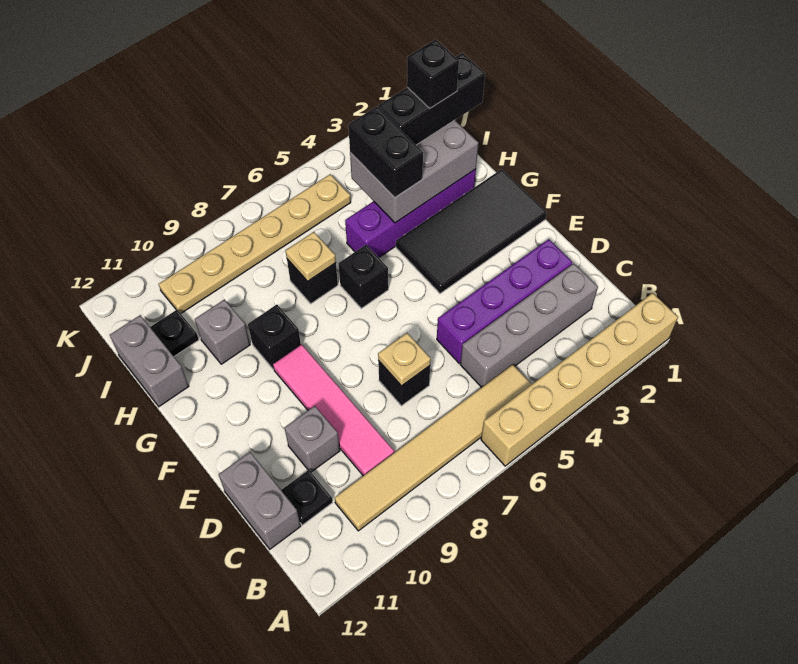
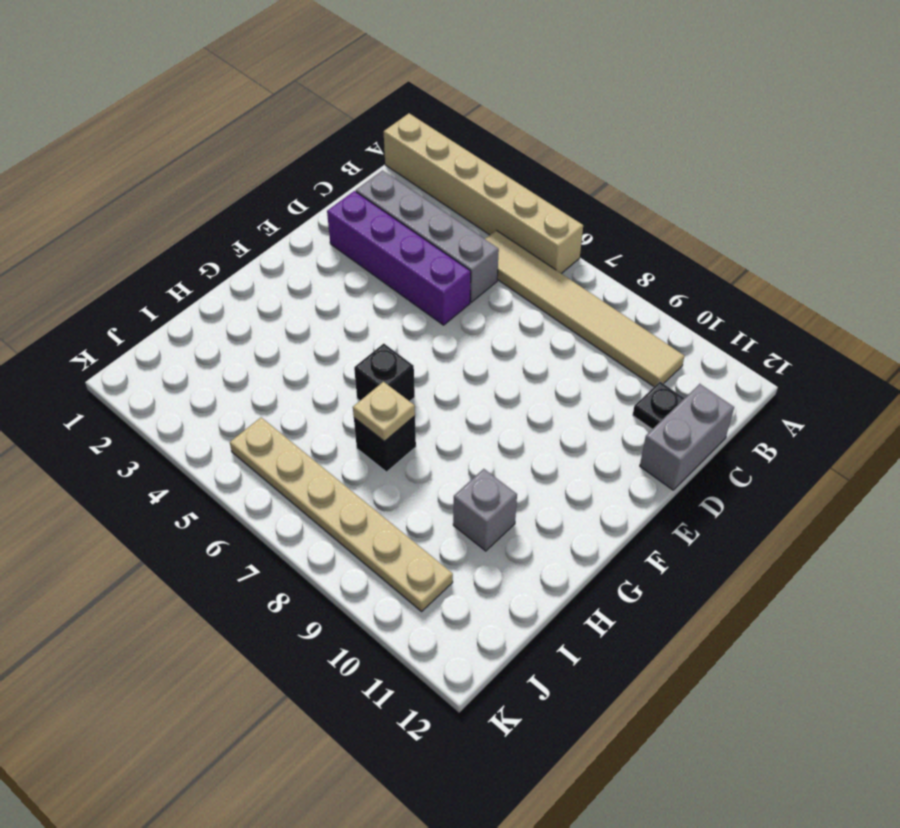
none -> pink tile C9:F9 level 1
none -> black brick D7 level 1
none -> grey brick D10 level 1

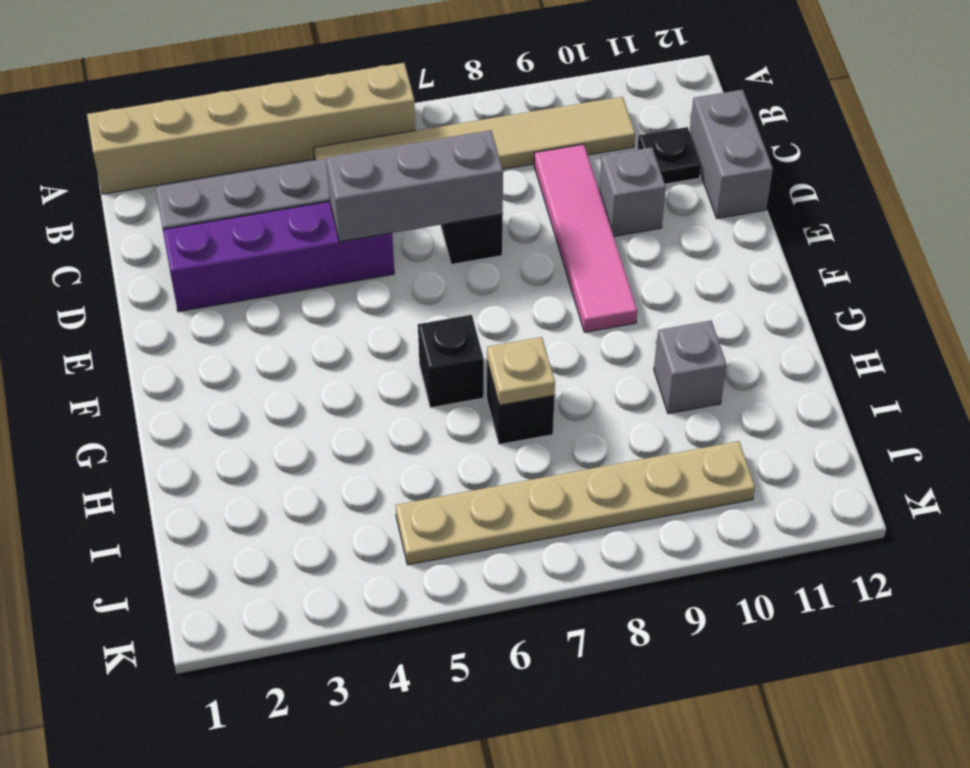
grey brick D5:D7 level 2 -> tan plate D7 level 2
none -> black tile F1:G4 level 1
none -> black brick G9 level 1
none -> purple brick H2:H5 level 1

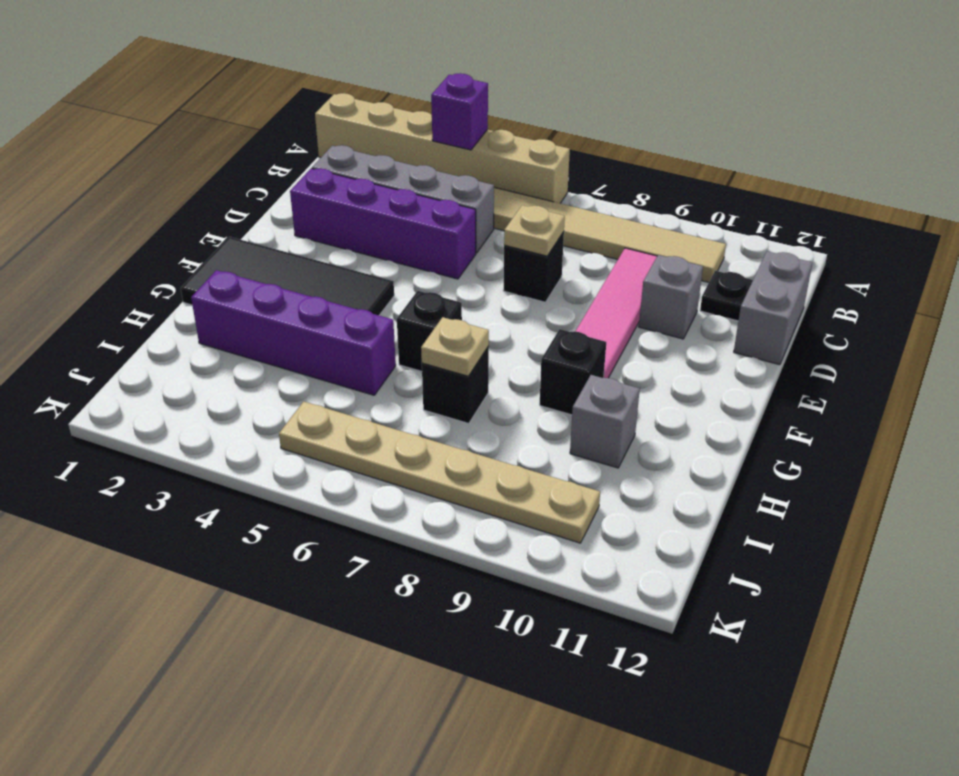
purple brick A4 level 2 -> none
none -> grey brick H12:I12 level 1
none -> black plate I11 level 1
none -> grey brick H2:I4 level 2

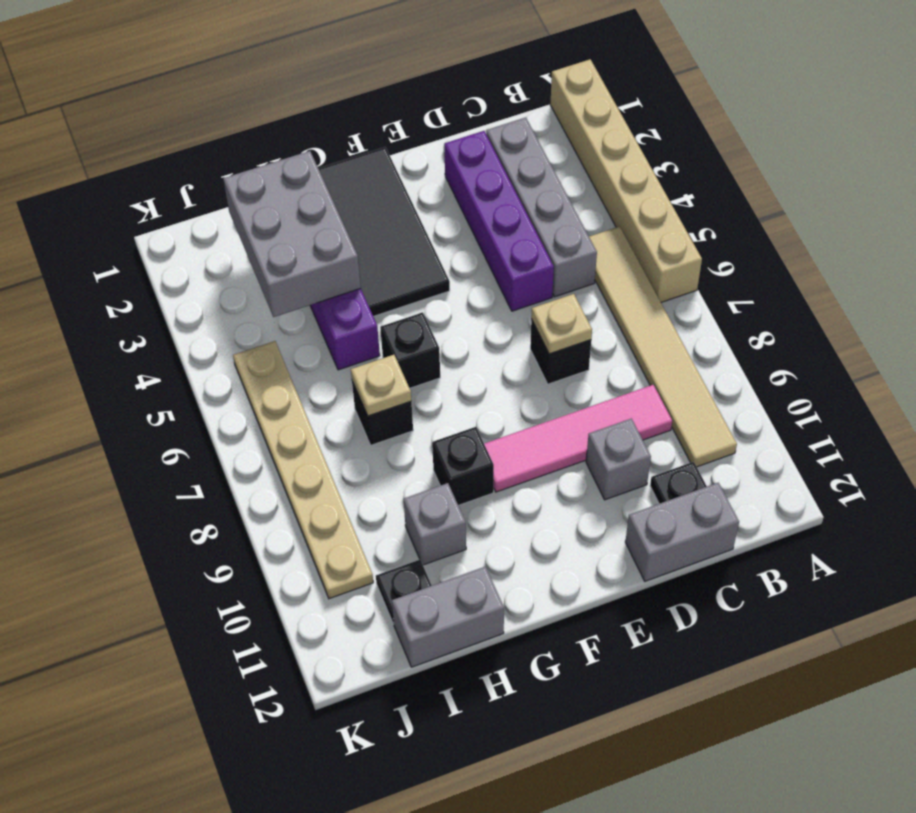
none -> black brick H4:I4 level 3
none -> black brick I1:I3 level 3
none -> black brick I2 level 4

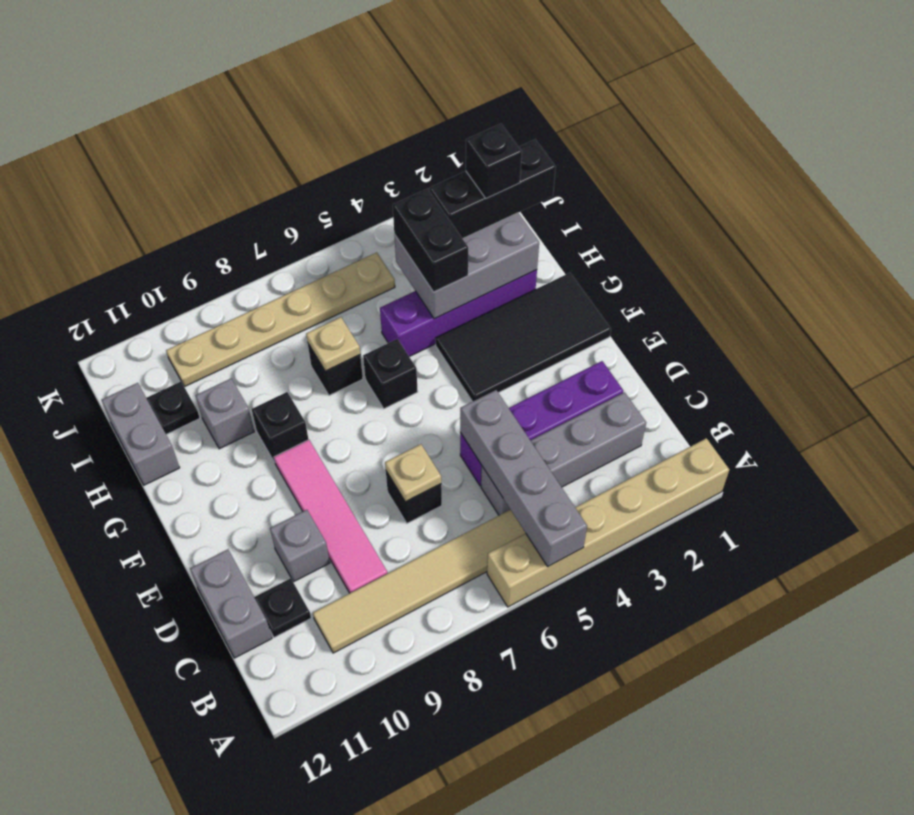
grey brick A5:D5 level 2 -> none

